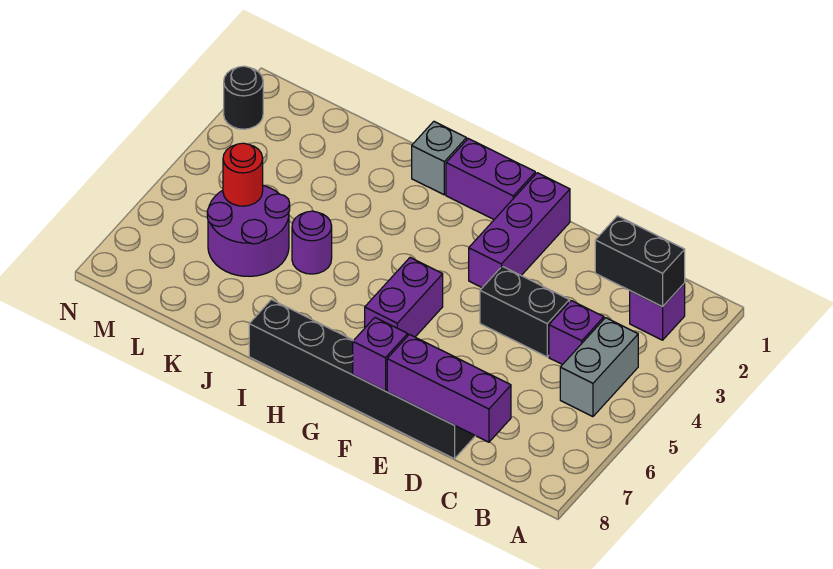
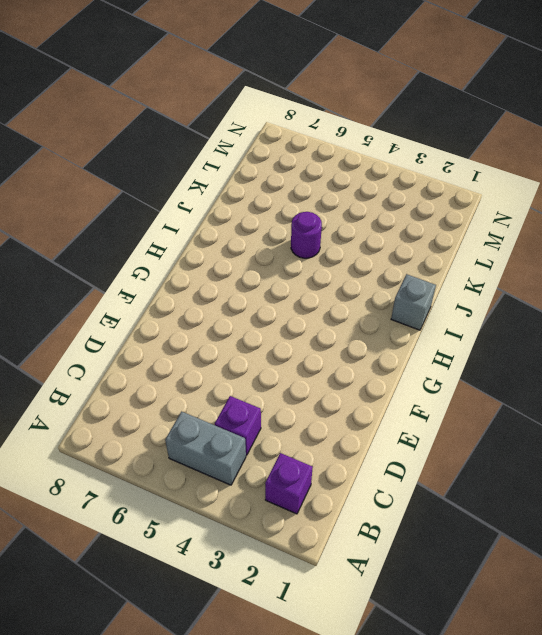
none -> black brick D4:E4 level 1
none -> black brick D8:I8 level 1
none -> purple brick F1:F3 level 1

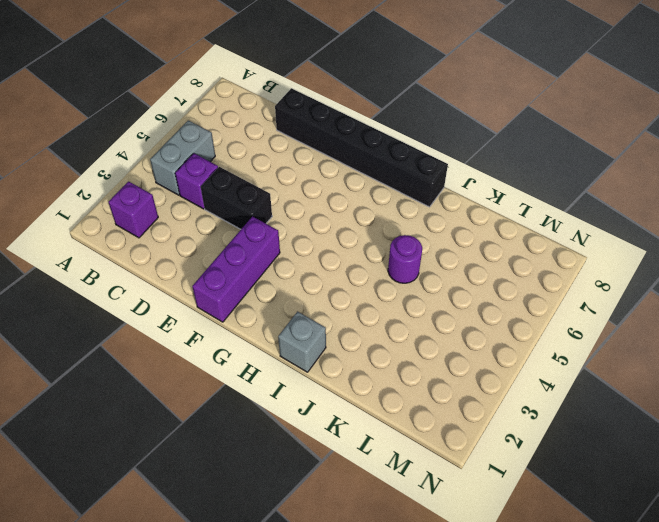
none -> purple brick G1:H1 level 1
none -> purple brick G5:G6 level 1
none -> purple round brick K5:L6 level 1

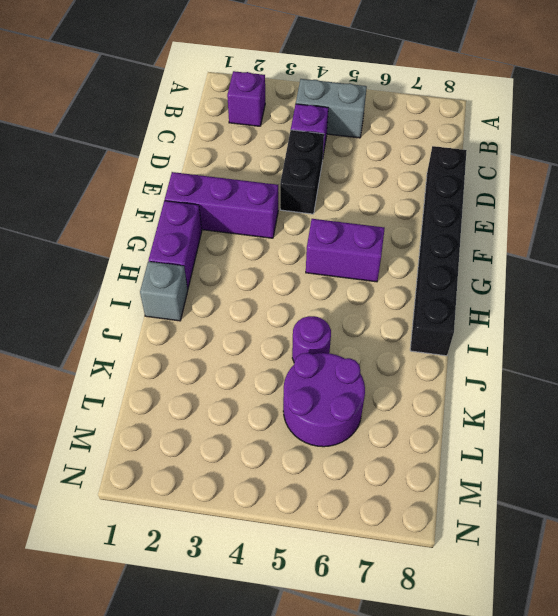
none -> black round brick N2 level 1
none -> black brick B2:C2 level 2
none -> purple brick C8:E8 level 2

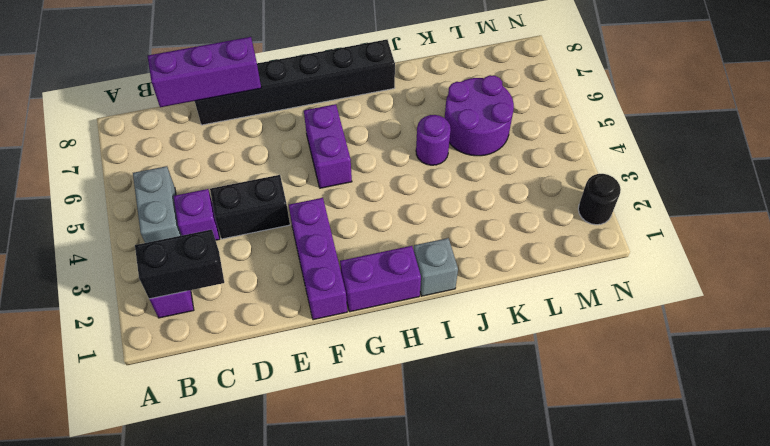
none -> purple brick F8 level 2
none -> red round brick L5 level 2

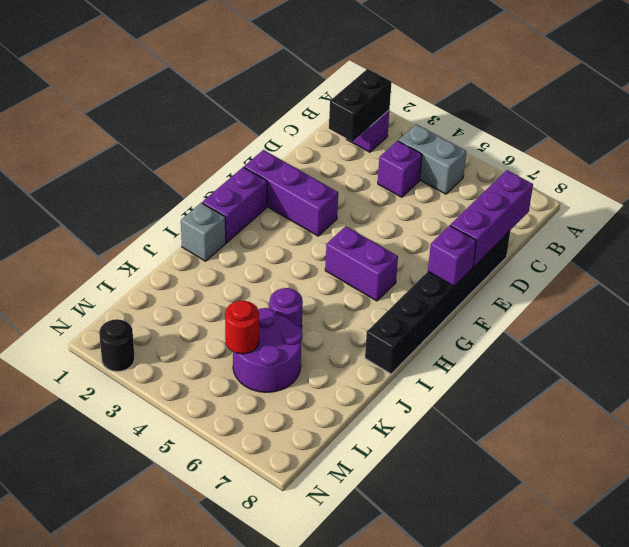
none -> black brick D4:E4 level 1

